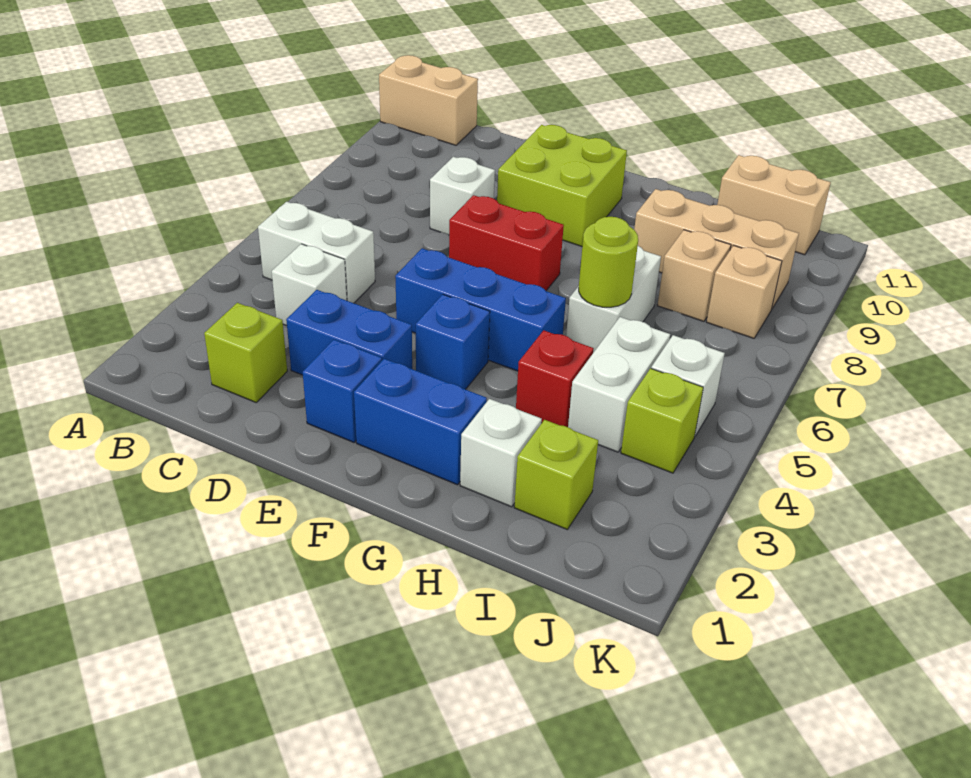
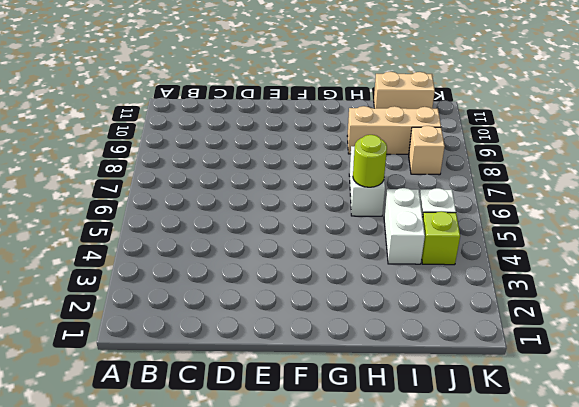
none -> tan brick A11:B11 level 1
none -> white brick B5:C5 level 1
none -> lime brick C2 level 1

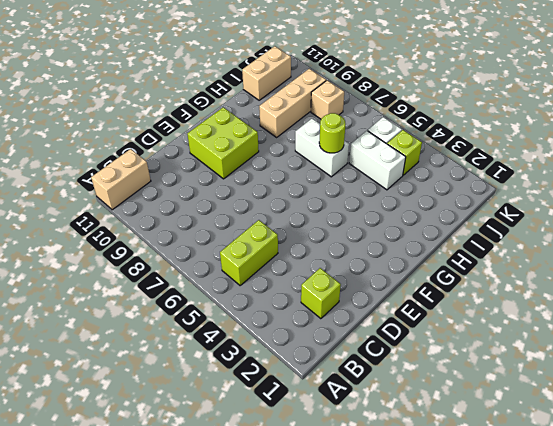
lime brick B5:C5 level 1 -> white brick B5:C5 level 1
none -> white brick C4 level 1
none -> blue brick D3:E3 level 1
none -> white brick D8 level 1

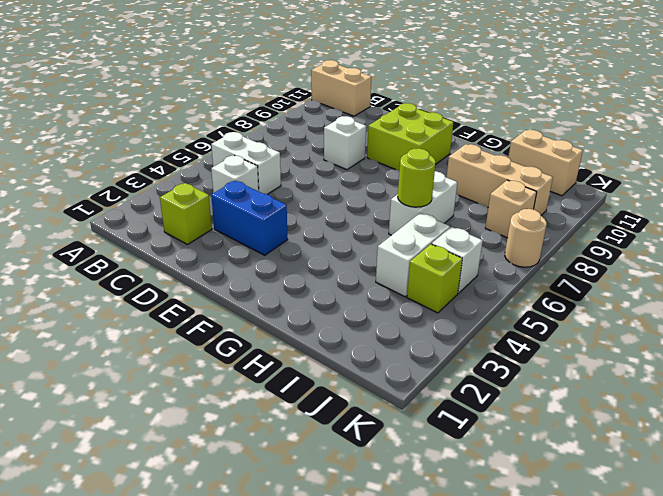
tan round brick K7 level 1 -> none
none -> blue brick E2 level 1
none -> blue brick E5:G5 level 1
none -> red brick E7:F7 level 1

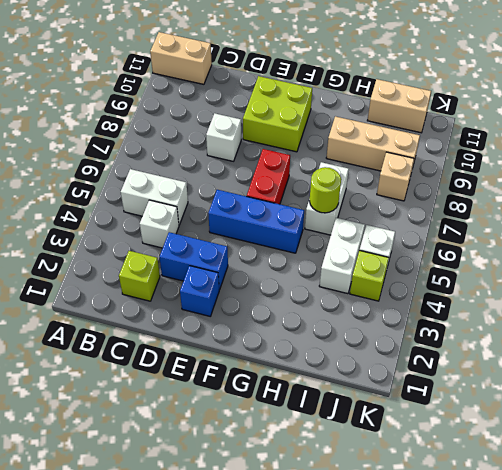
red brick F6:F7 level 1 -> red brick E7:F7 level 1
none -> blue brick F2:G2 level 1
none -> blue brick F4 level 1
none -> white brick H2 level 1

